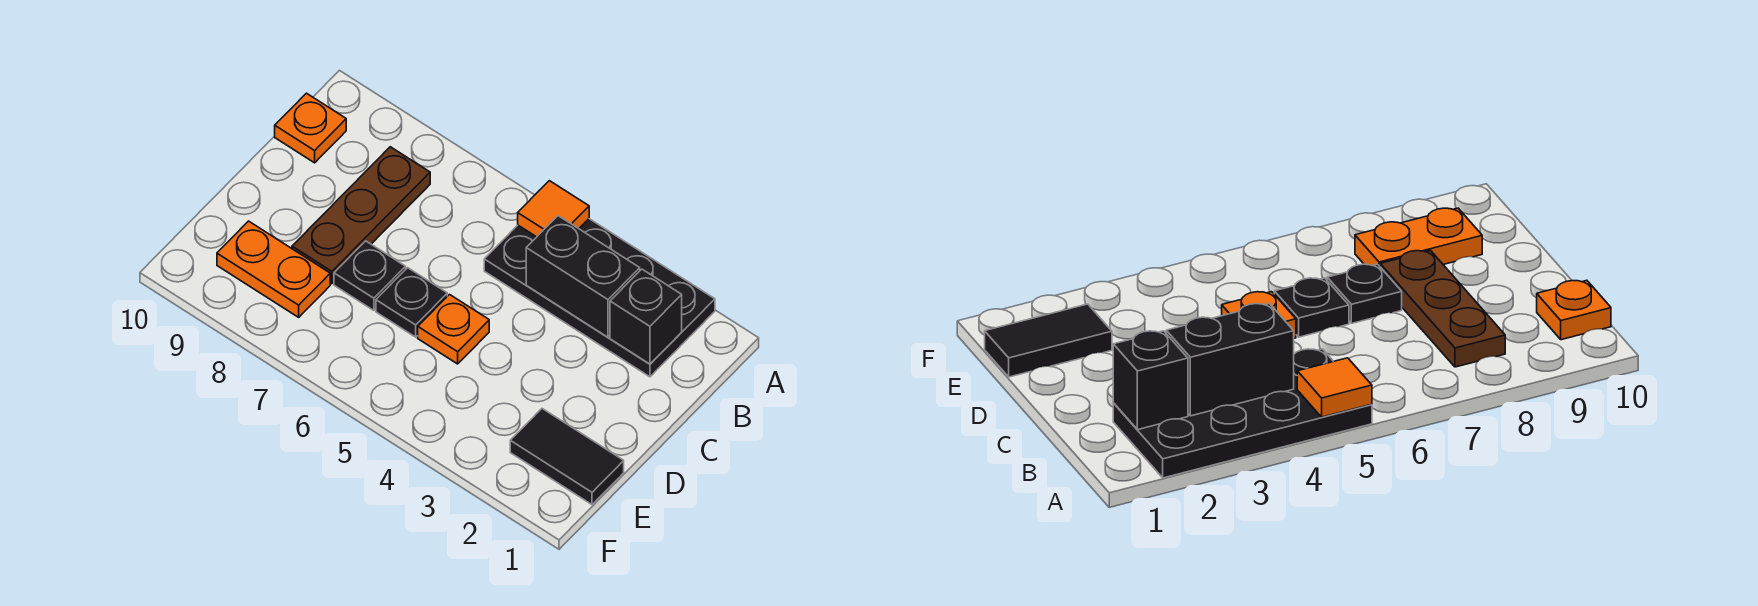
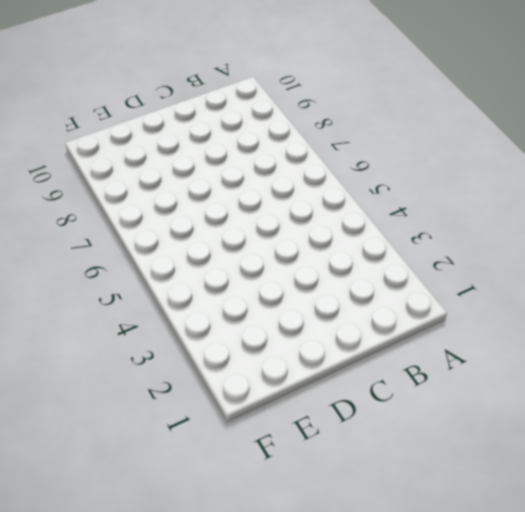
none -> black plate A2:B5 level 1
none -> brown plate B8:D8 level 1

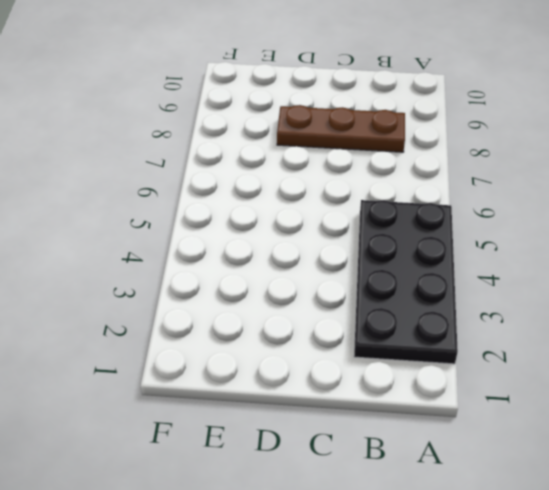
none -> orange plate B10 level 1
none -> orange plate D5 level 1

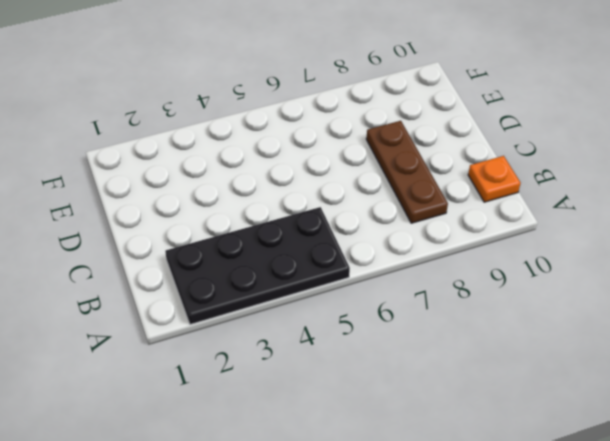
none -> orange plate D5 level 1
none -> black plate D6 level 1

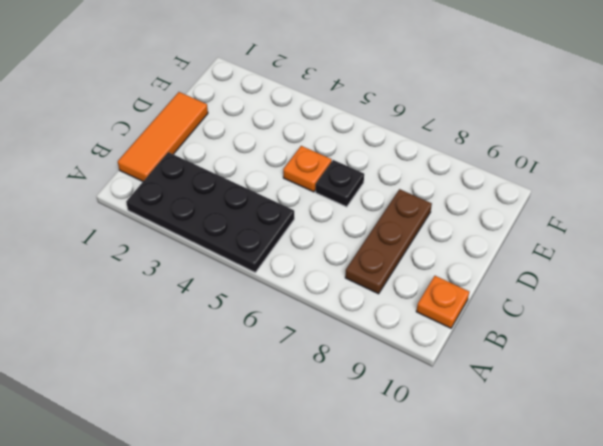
orange tile B1:D1 level 1 -> none
none -> black plate D7 level 1
none -> black tile E1:E2 level 1

